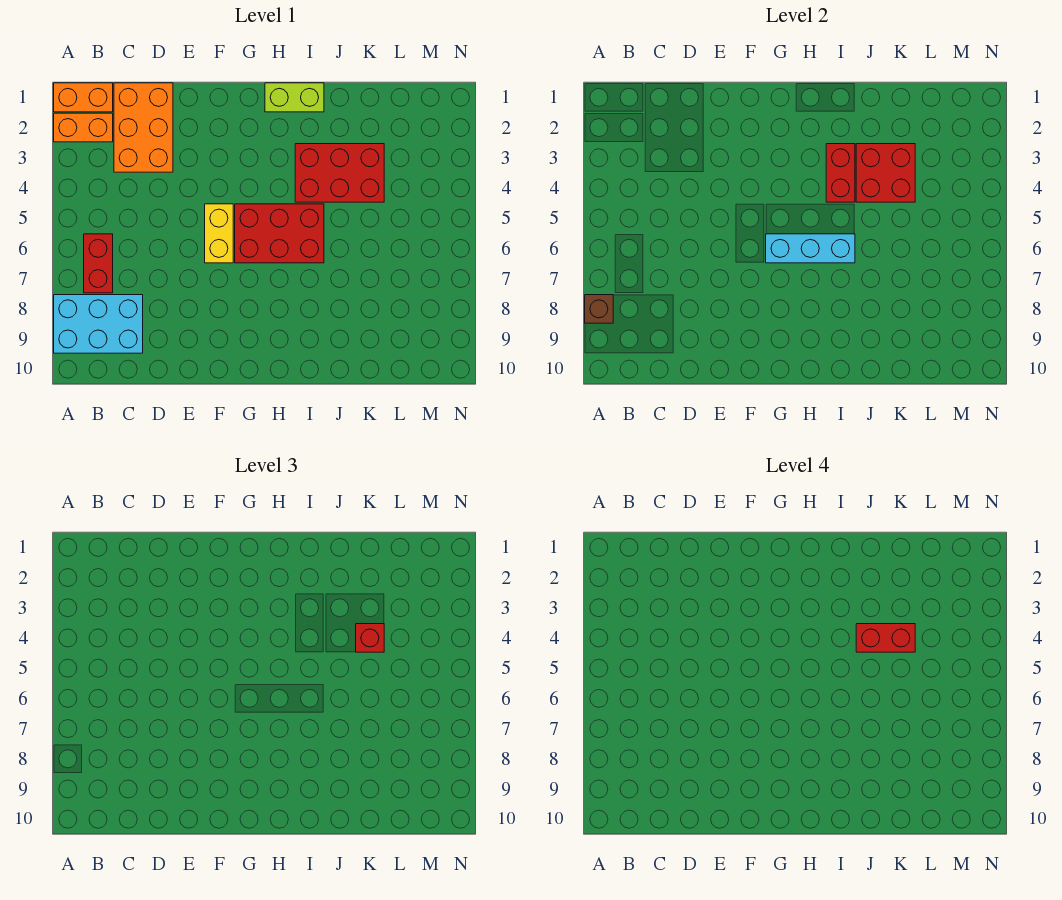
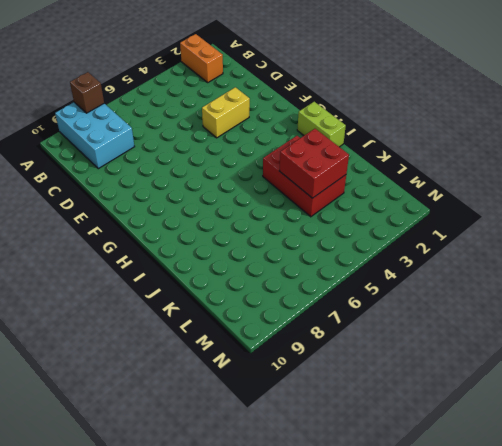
yellow brick E3:E4 level 1 -> yellow brick F5:F6 level 1
none -> orange brick A1:B1 level 1
none -> red brick B6:B7 level 1
none -> orange brick C1:D3 level 1

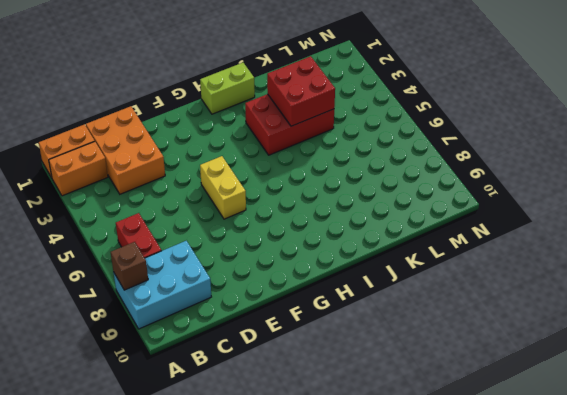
none -> red brick G5:I6 level 1
none -> cyan brick G6:I6 level 2
none -> red brick I3:I4 level 2

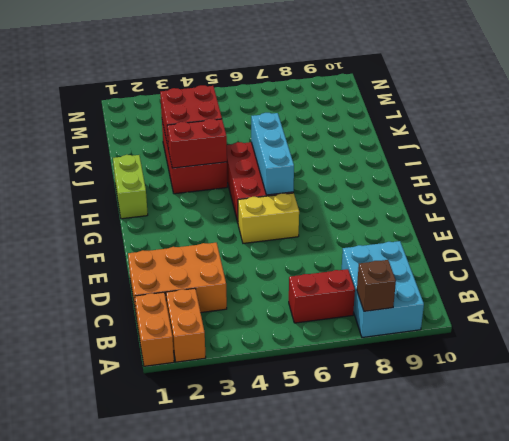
none -> red brick K4 level 3
none -> red brick J4:K4 level 4

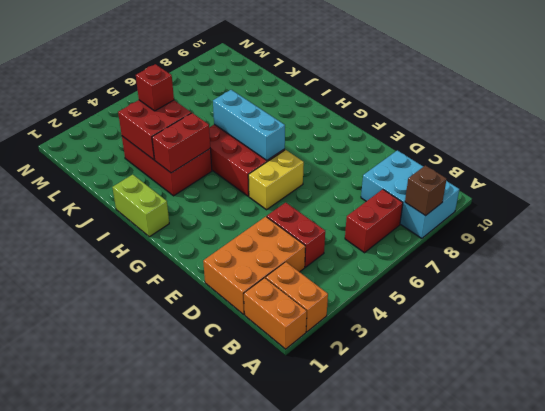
red brick C4:D4 level 1 -> red brick J4:K4 level 4

